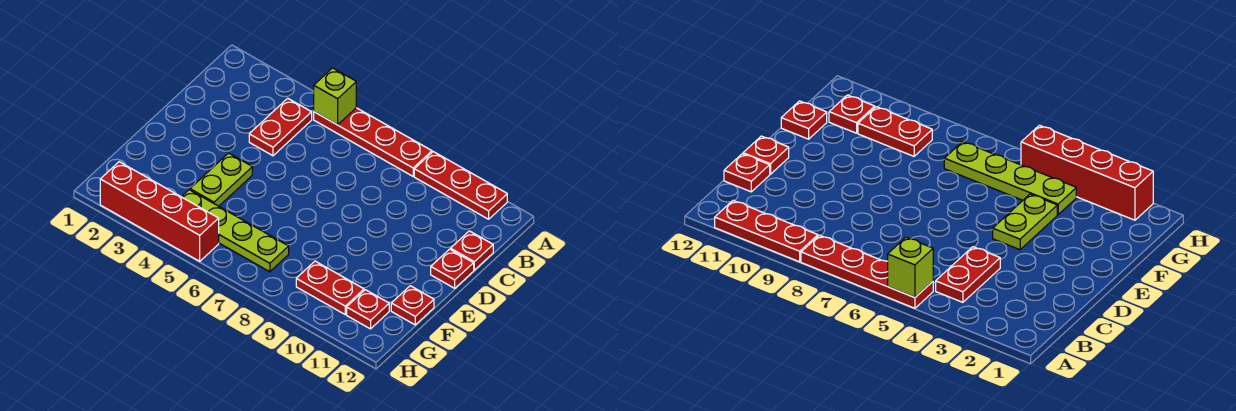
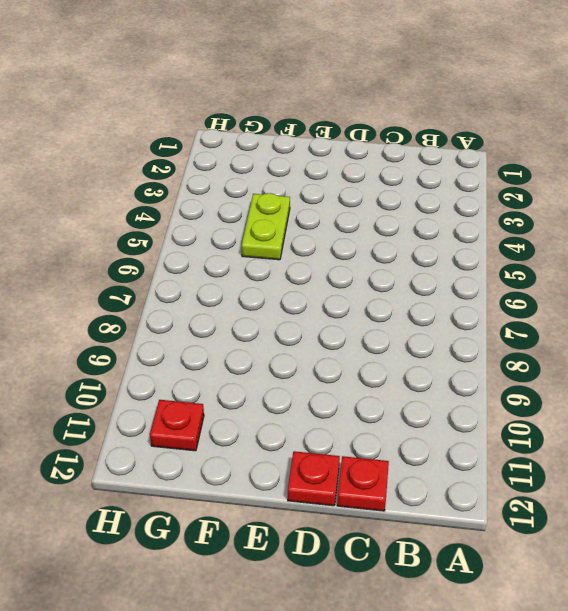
lime plate F4:F5 level 1 -> lime plate E4:F4 level 1
none -> red plate A5:A8 level 1
none -> red plate A9:A11 level 1
none -> red plate B4:C4 level 1

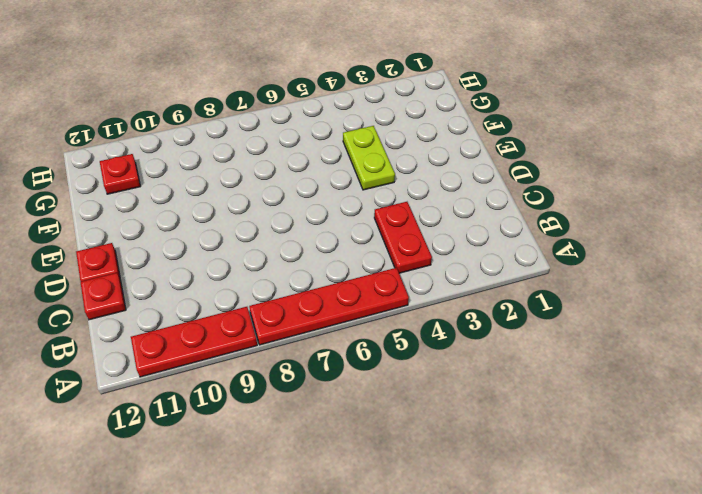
none -> red plate F12 level 1
none -> lime plate G4:G7 level 1
none -> red plate G9:G10 level 1

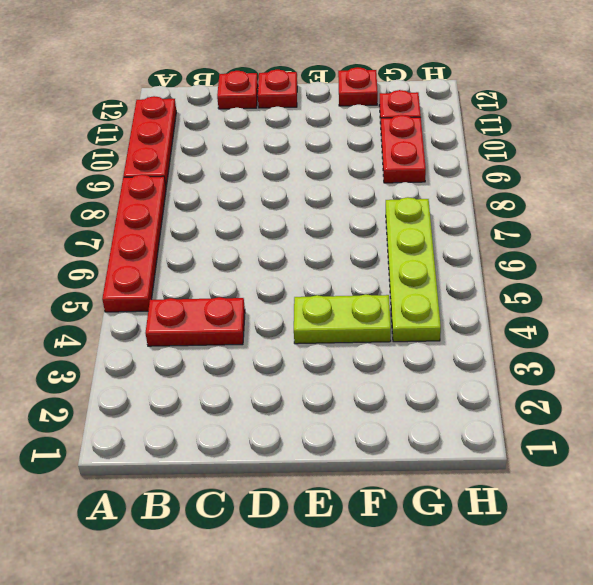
none -> red brick H2:H5 level 1
none -> lime brick A5 level 2

